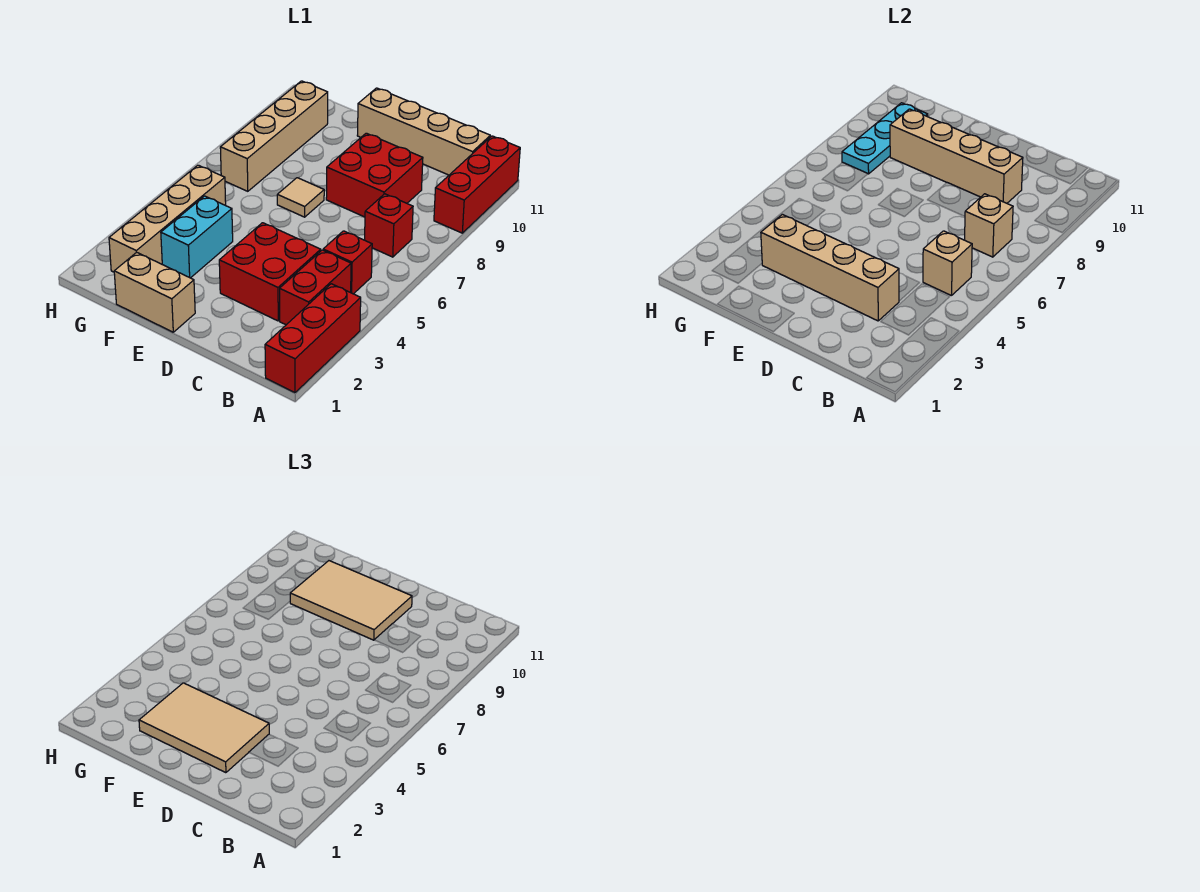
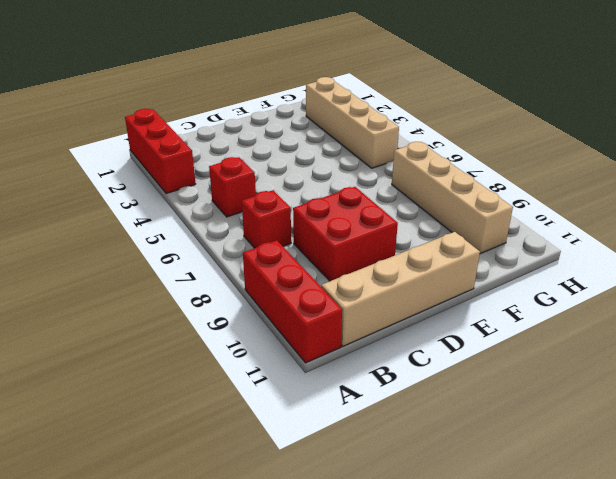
none -> red brick B3:B4 level 1
none -> red brick C3:D4 level 1
none -> tan brick E1:F1 level 1

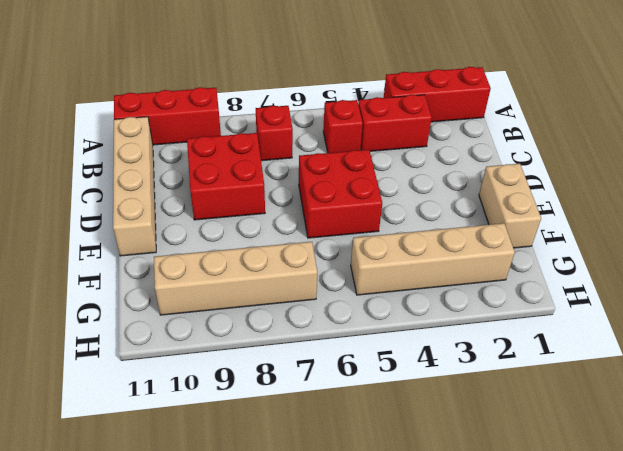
red brick D5:E6 level 1 -> red brick C3:D4 level 1
none -> tan tile E7 level 1
none -> cyan brick F3:F4 level 1
none -> tan brick B5 level 2

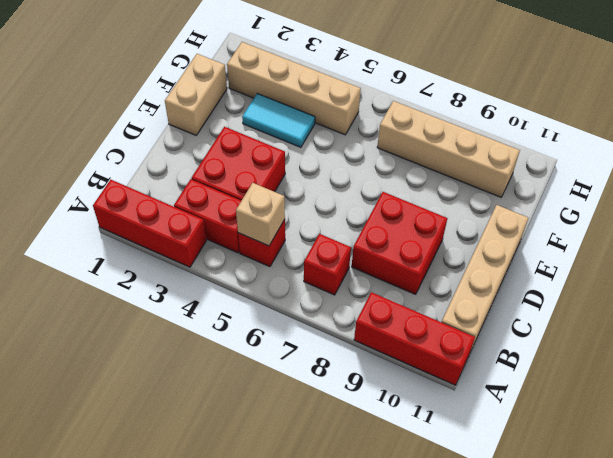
cyan tile F3:F4 level 1 -> cyan brick F3:F4 level 1
none -> tan tile E7 level 1
none -> tan brick B7 level 2
none -> tan brick C3:F3 level 2

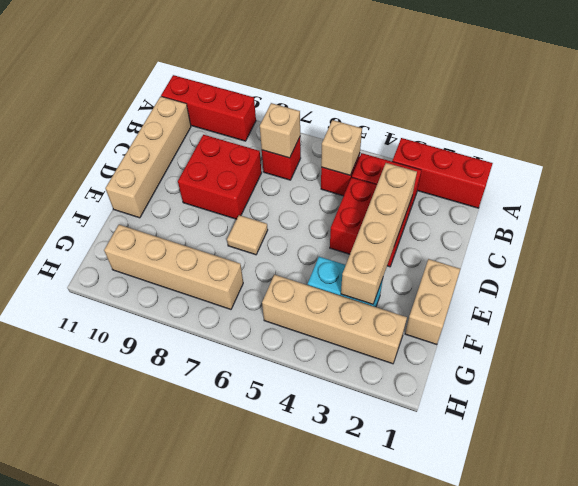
none -> tan brick C9:F9 level 2
none -> cyan plate G8:G10 level 2
none -> tan tile D2:F3 level 3

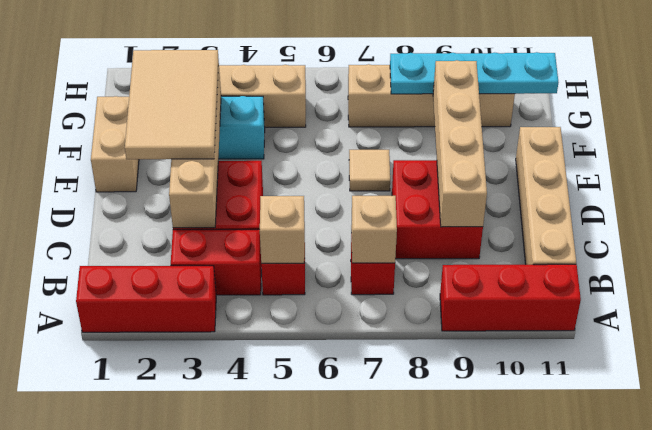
cyan plate G8:G11 level 2 -> cyan plate G8:G10 level 2
none -> tan tile D9:F10 level 3

